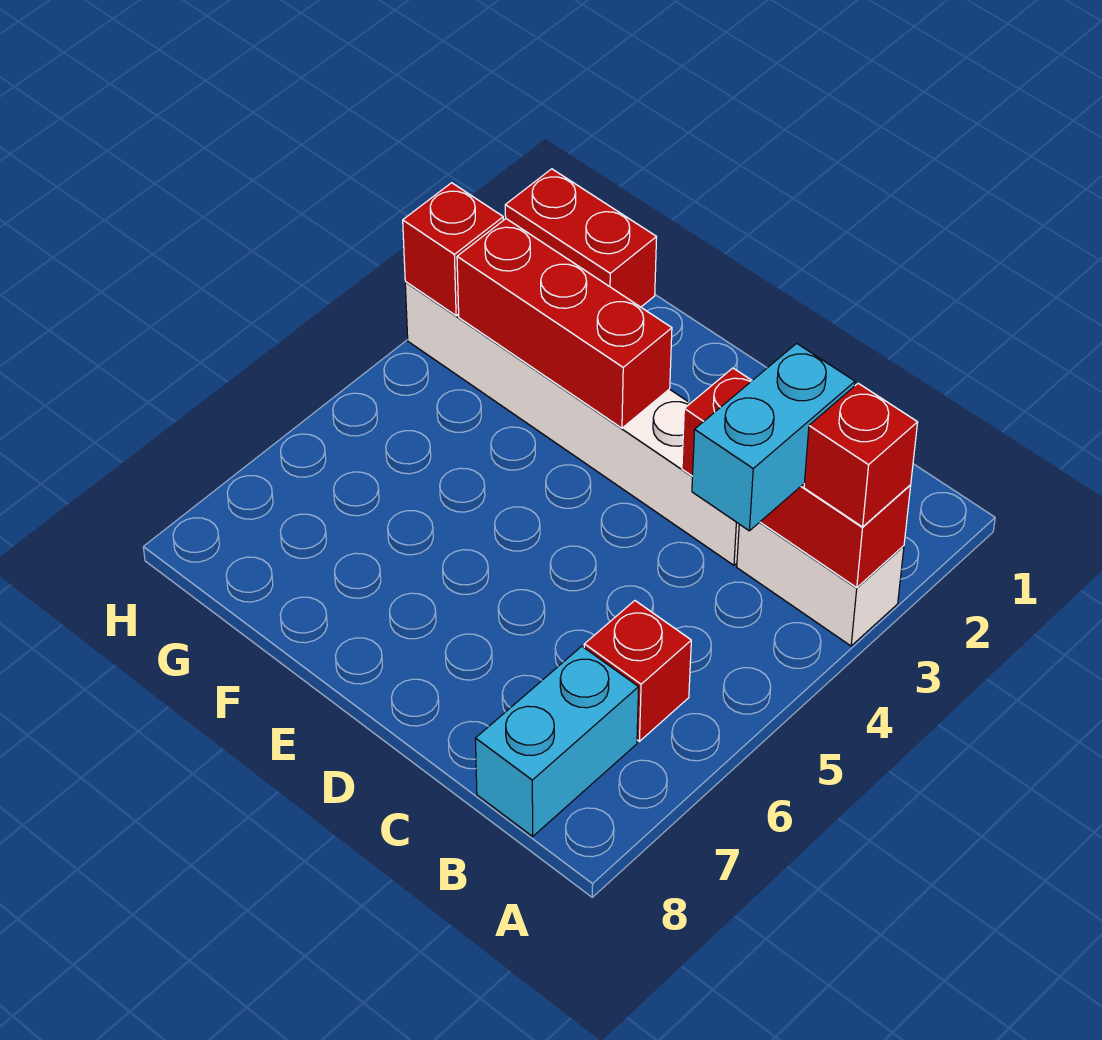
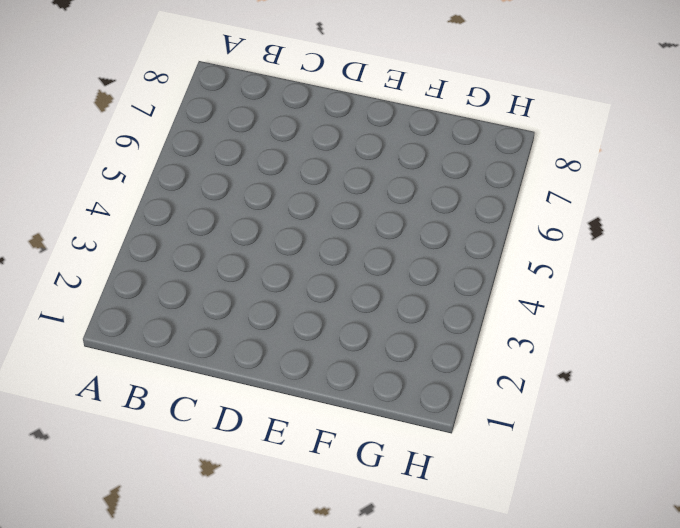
none -> white brick A3:B3 level 1
none -> red brick B6 level 1

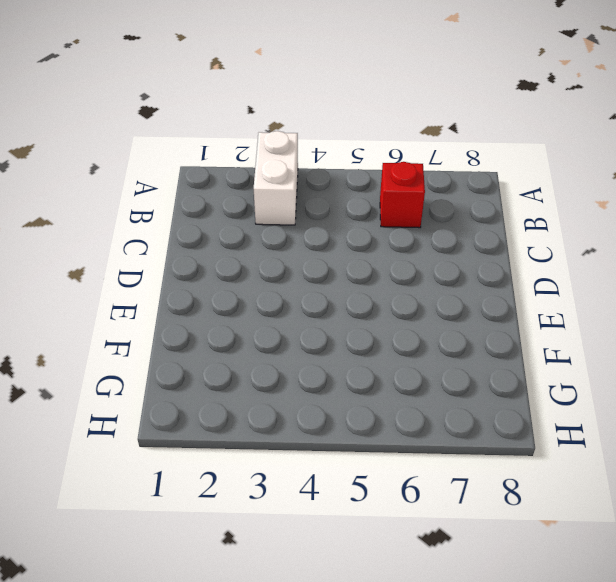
none -> cyan brick B7:B8 level 1
none -> white brick C3:H3 level 1

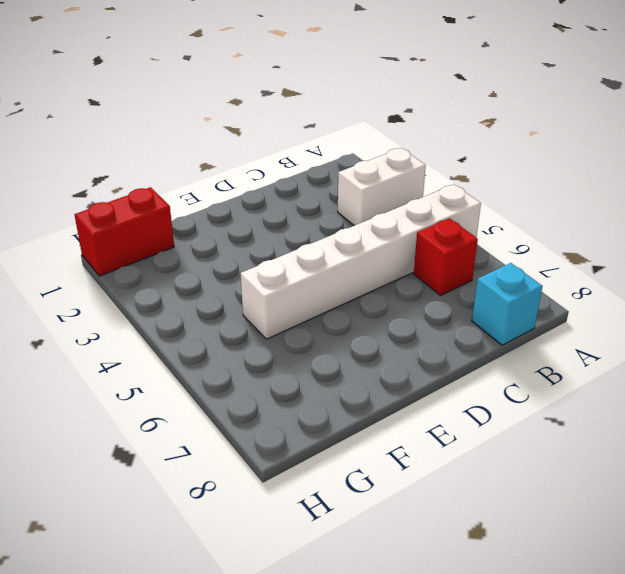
white brick A5:F5 level 1 -> white brick C3:H3 level 1
cyan brick B8 level 1 -> cyan brick B7:B8 level 1
none -> red brick A3:C3 level 2
none -> red brick E3:G3 level 2

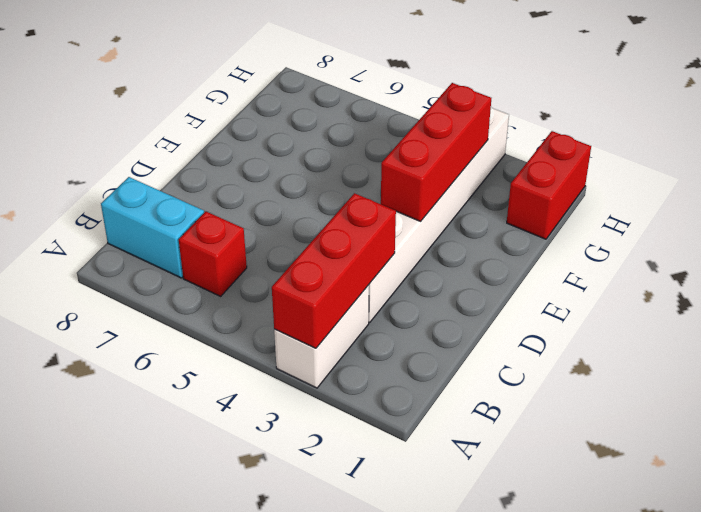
none -> red brick H3 level 2
none -> red brick A3 level 3

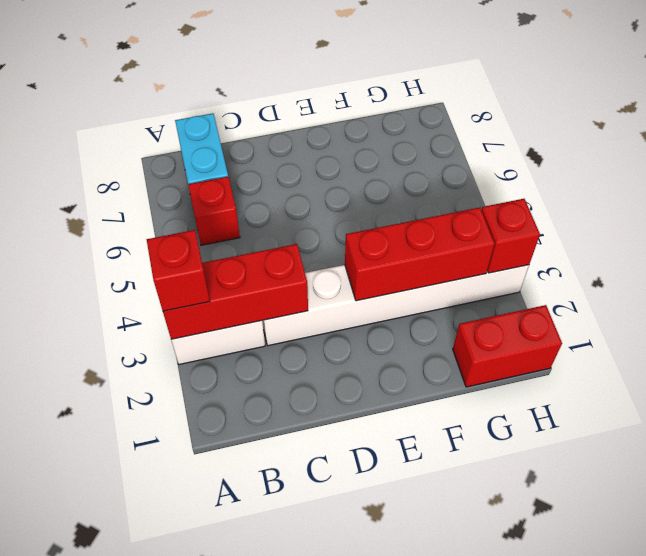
none -> cyan brick B3:B4 level 3

